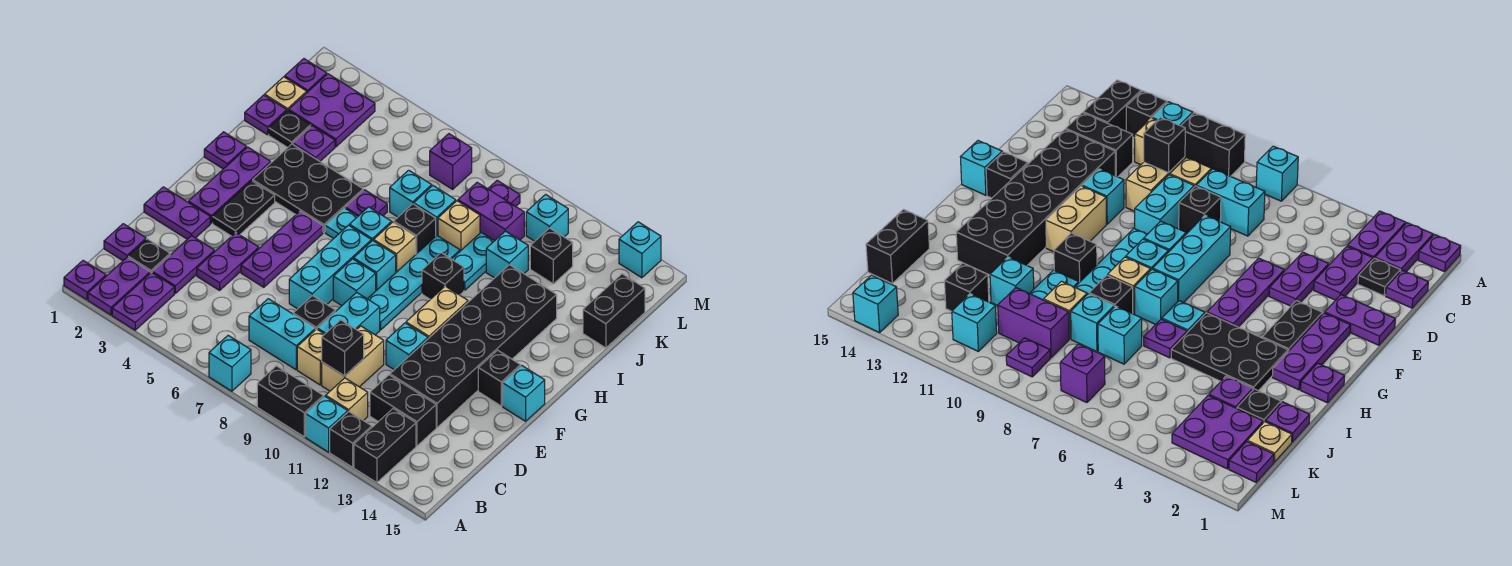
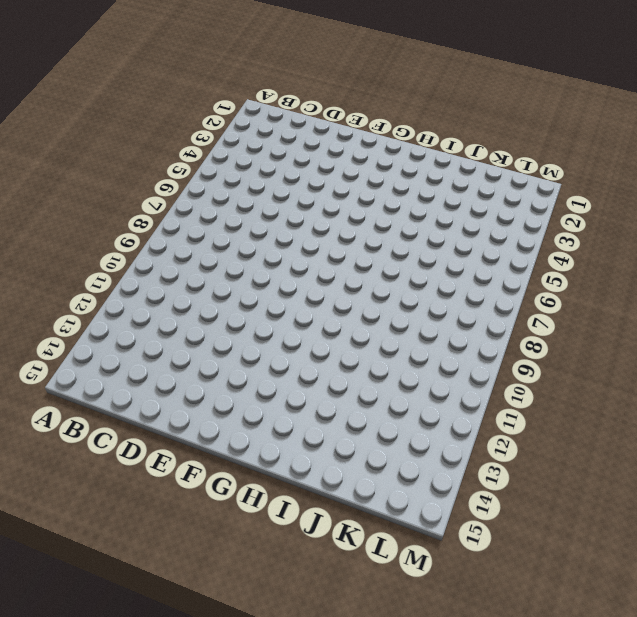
none -> purple plate A1 level 1
none -> purple plate A2:B2 level 1
none -> purple plate A3:B3 level 1
none -> cyan brick A7 level 1

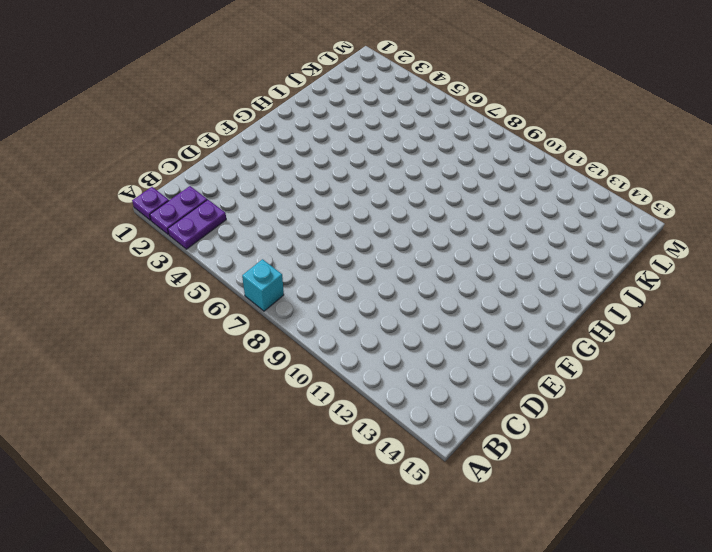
none -> black brick A9:A10 level 1
none -> cyan brick A11 level 1
none -> black brick A12 level 1
none -> black brick A13:B13 level 1

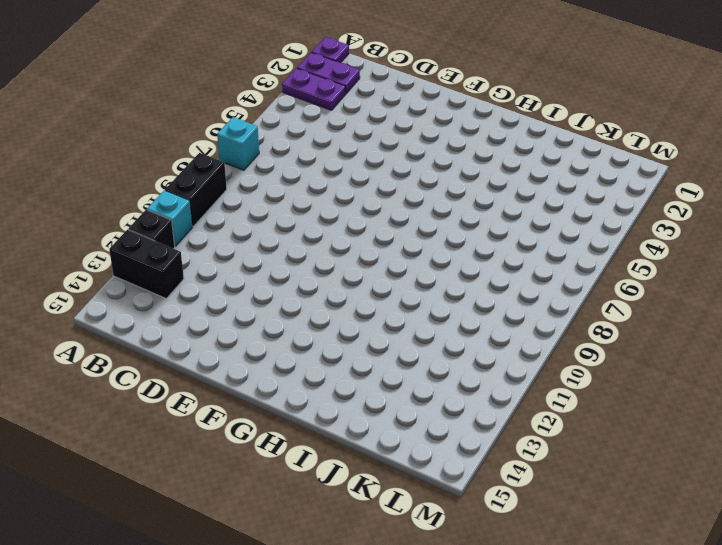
none -> tan brick B11 level 1
none -> purple plate C1 level 1
none -> black plate C2 level 1
none -> purple plate C3:D3 level 1

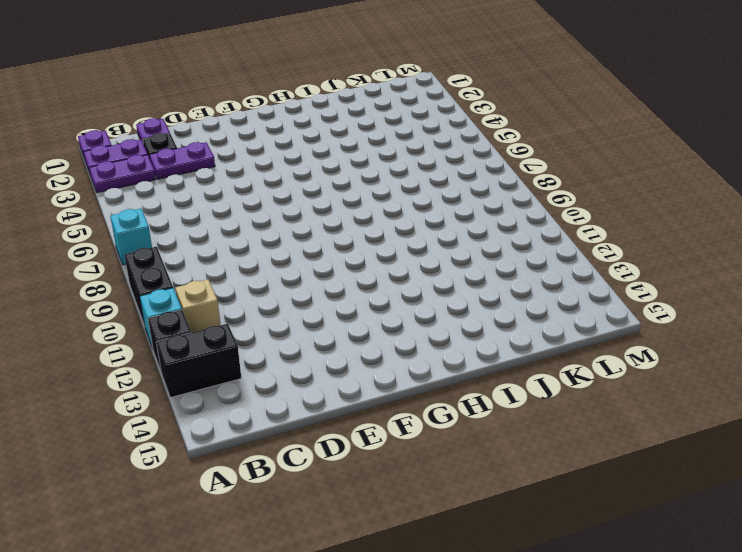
none -> cyan brick C7:C8 level 1
none -> tan brick C9 level 1
none -> tan brick C10:D10 level 1
none -> black brick C12:C13 level 1

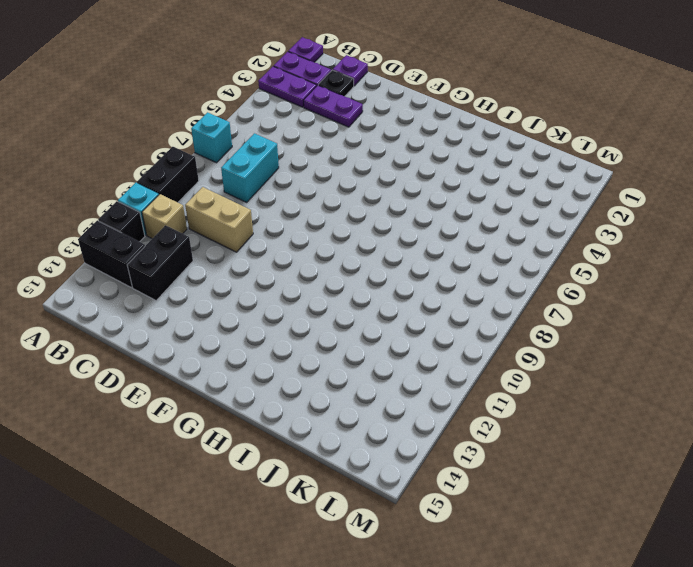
none -> tan brick C9 level 1
none -> purple plate D4:E4 level 1
none -> black brick D8 level 1
none -> cyan brick D9:E9 level 1

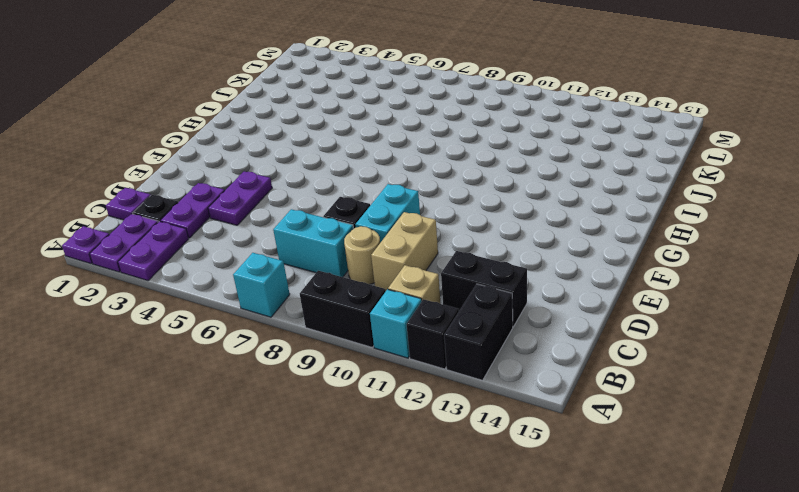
tan round brick C9 level 1 -> tan brick C9 level 1
none -> black brick D12:I13 level 1
none -> purple plate E1:E2 level 1
none -> purple plate E5:G5 level 1
none -> cyan brick E7:G7 level 1

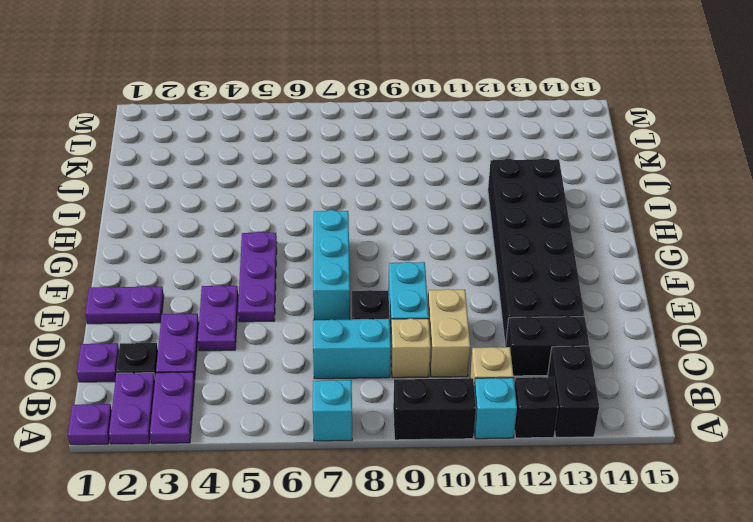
none -> cyan brick E11 level 1
none -> purple plate F2:H2 level 1
none -> black plate F3:G3 level 1
none -> cyan brick F8 level 1

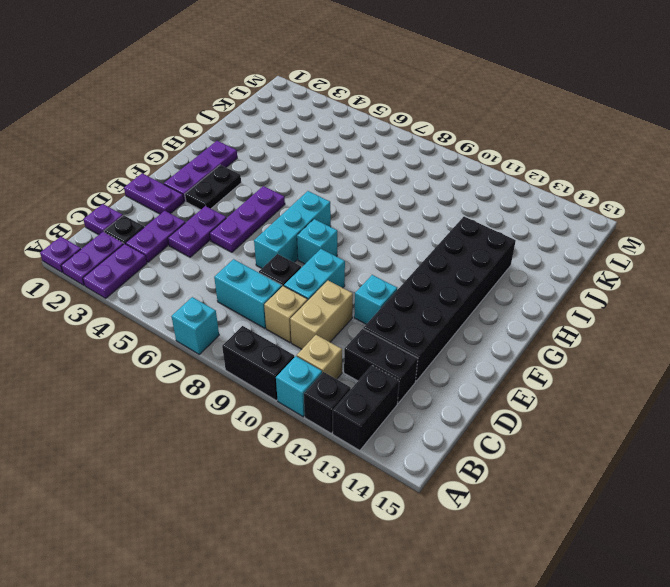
none -> cyan plate F9:I9 level 1
none -> tan brick F11:G11 level 1
none -> black brick F14 level 1
none -> cyan brick F15 level 1

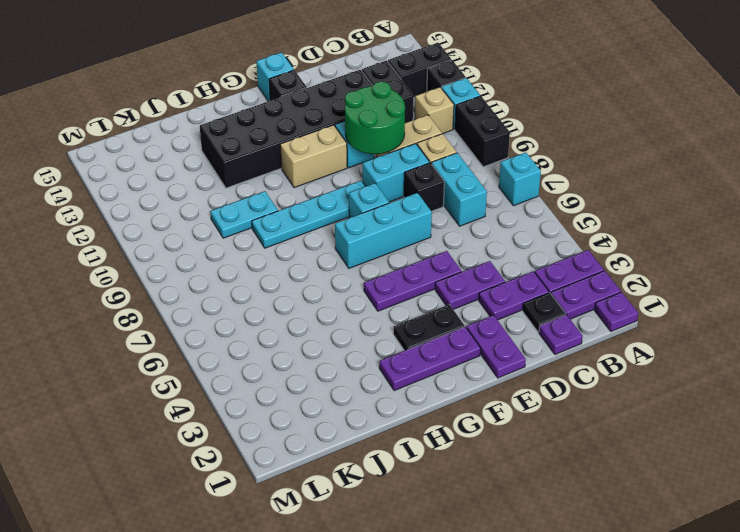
green round brick D10:E11 level 2 -> none
none -> cyan brick G8 level 1
none -> purple plate H1 level 1
none -> black plate H3:I5 level 1
none -> cyan plate H6 level 1

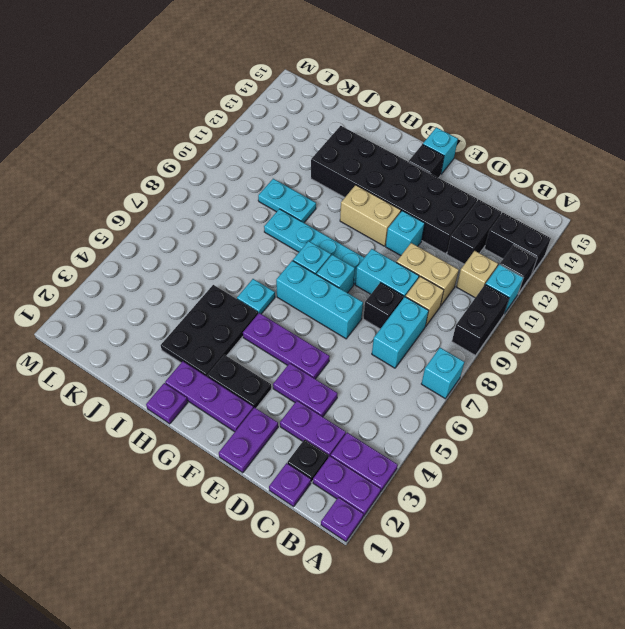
none -> cyan brick H7 level 1
none -> tan brick H8 level 1
none -> black brick H10 level 1
none -> purple plate I6 level 1

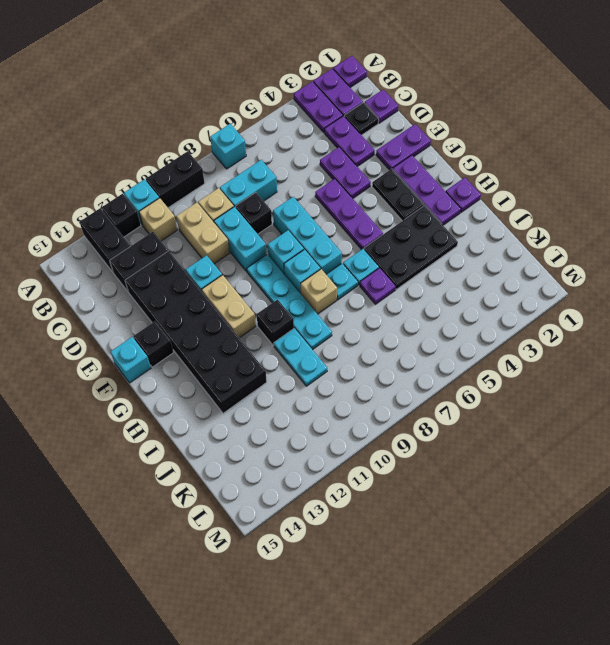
cyan plate H7 level 1 -> cyan brick H7 level 1
none -> black brick I8 level 1
none -> purple plate J1 level 1
none -> black plate J2 level 1
none -> purple plate J3 level 1

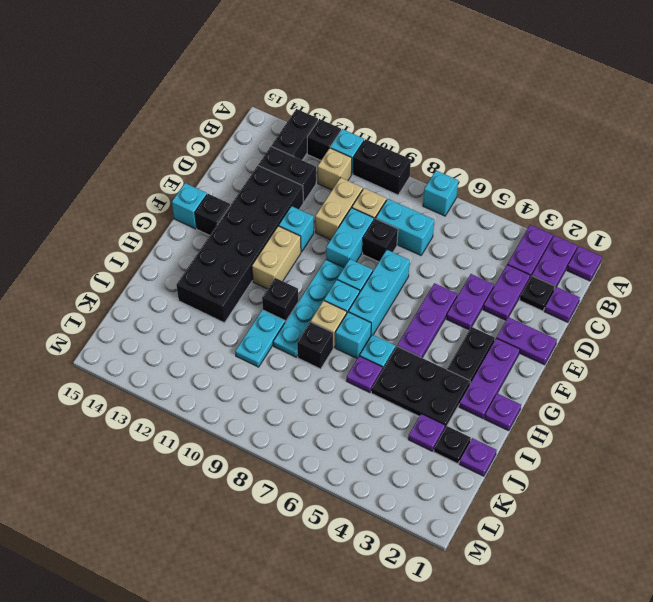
none -> cyan brick J7 level 1
none -> cyan brick J8 level 1
none -> tan brick J9 level 1
none -> cyan brick J11 level 1

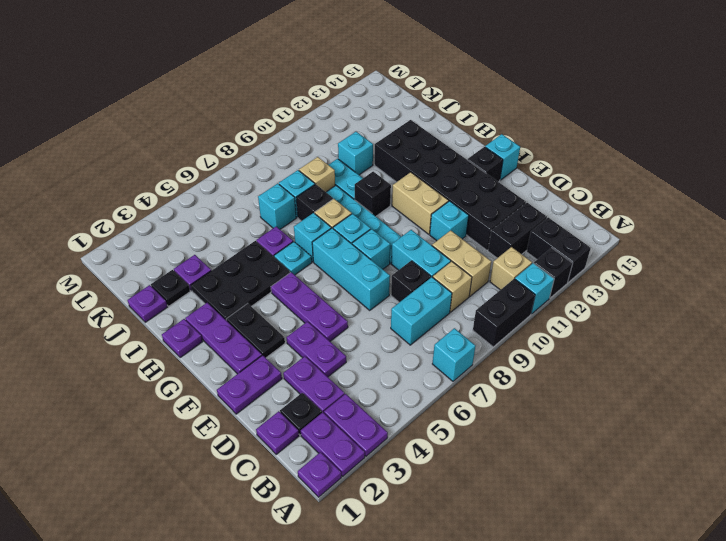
none -> black brick J15:K15 level 1
none -> tan plate K1 level 1
none -> purple plate K2:L3 level 1
none -> purple brick K9:K10 level 1

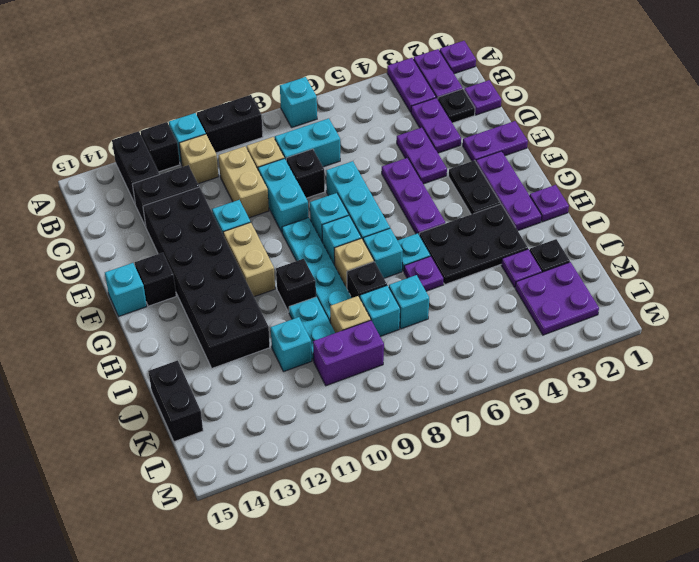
none -> purple plate J1 level 1
none -> tan plate K1 level 1
none -> black brick K12 level 1
none -> purple plate L1 level 1

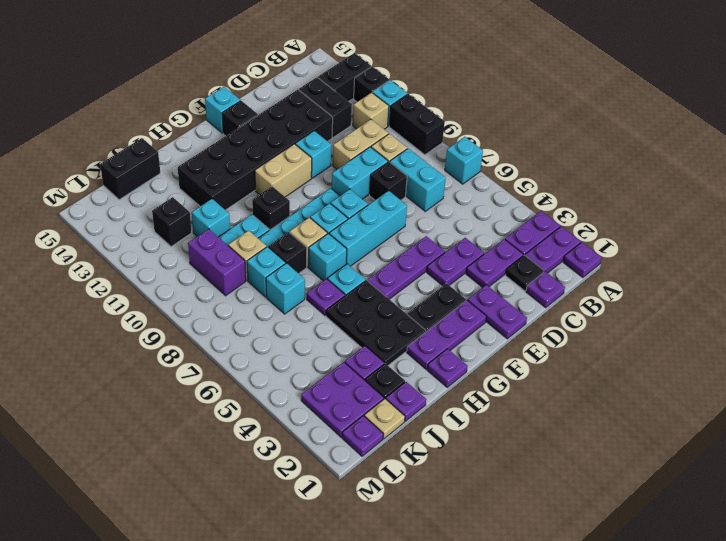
none -> purple brick L7 level 1
none -> purple plate L9 level 1
none -> cyan brick L11 level 1
none -> cyan brick M14 level 1

